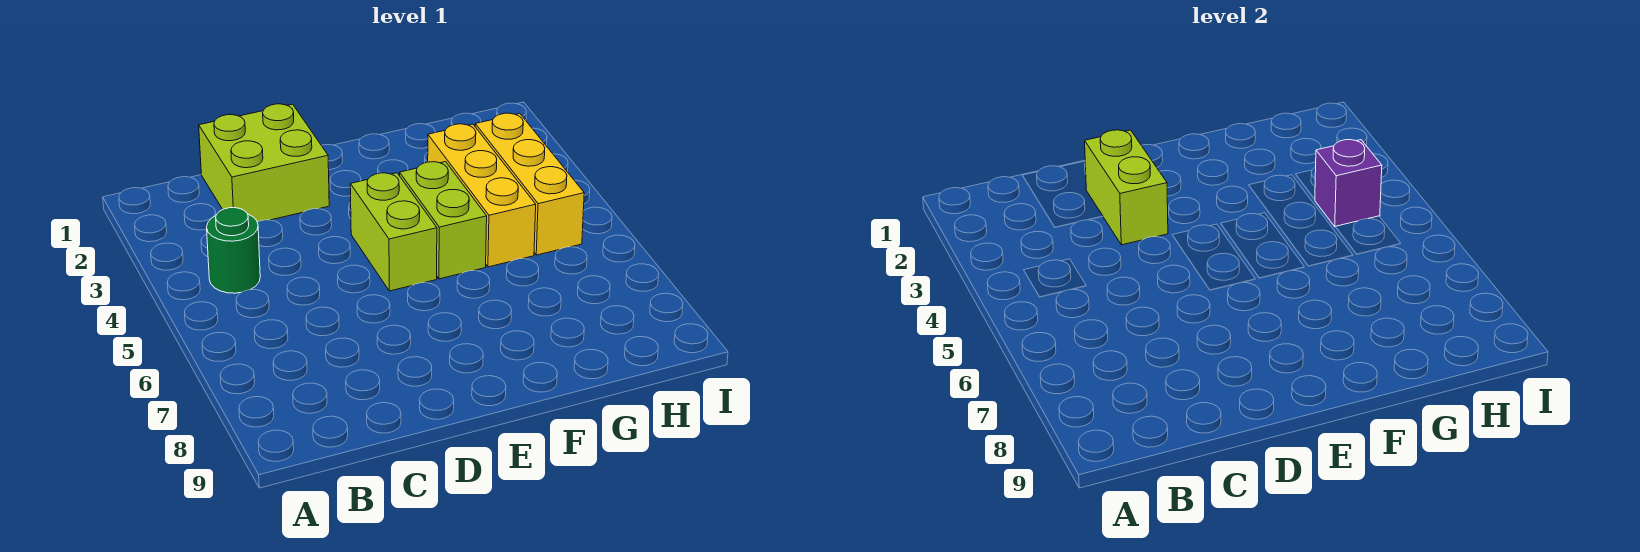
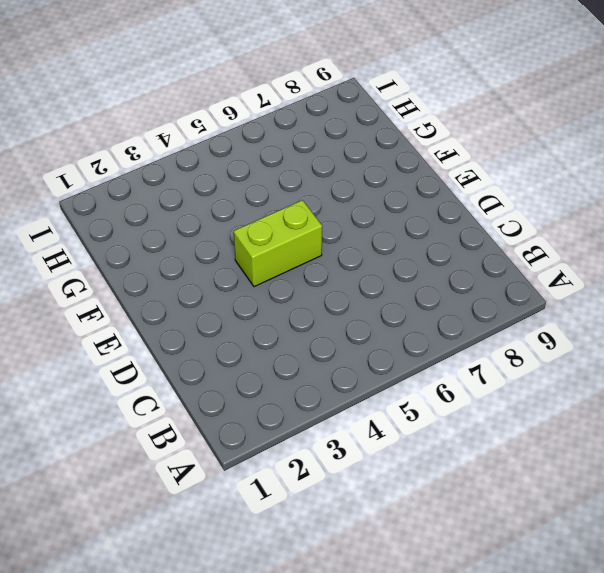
none -> green round brick B4 level 1
none -> lime brick C1:D2 level 1

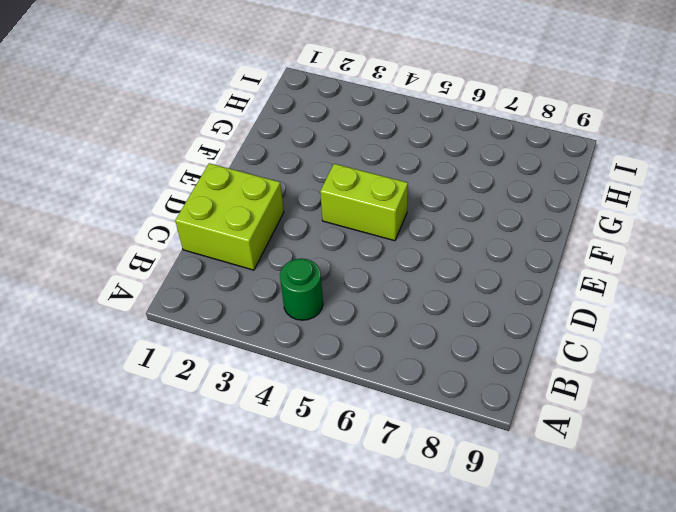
none -> lime brick F4:F5 level 1
none -> yellow brick G3:G5 level 1

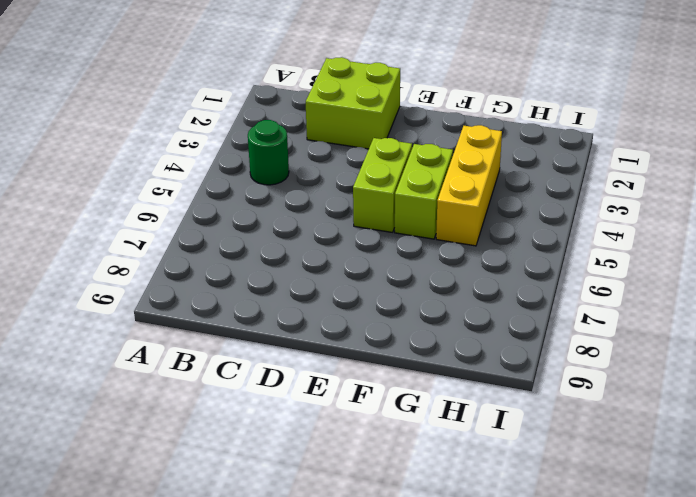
none -> yellow brick H3:H5 level 1
none -> lime brick D2:D3 level 2

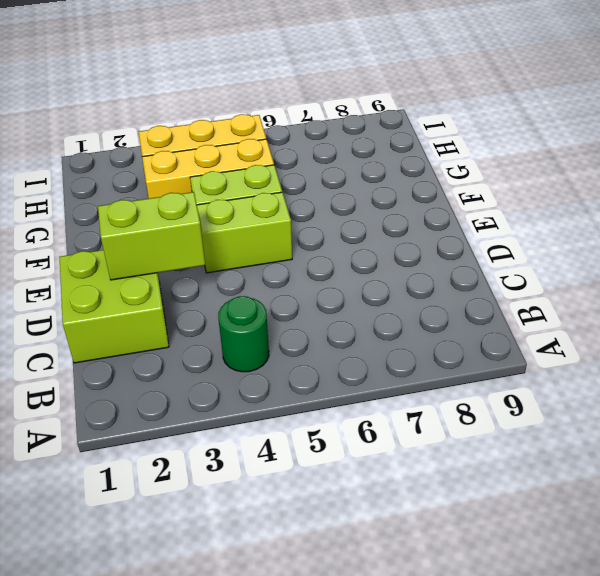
none -> purple brick H4 level 2

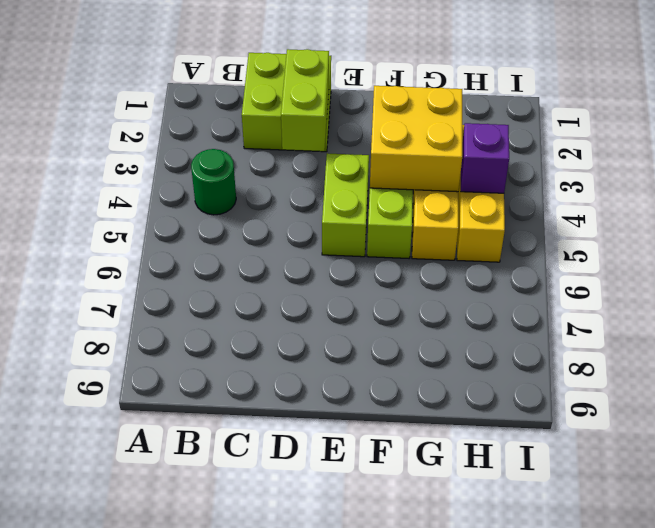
yellow brick F3:G4 level 2 -> none

